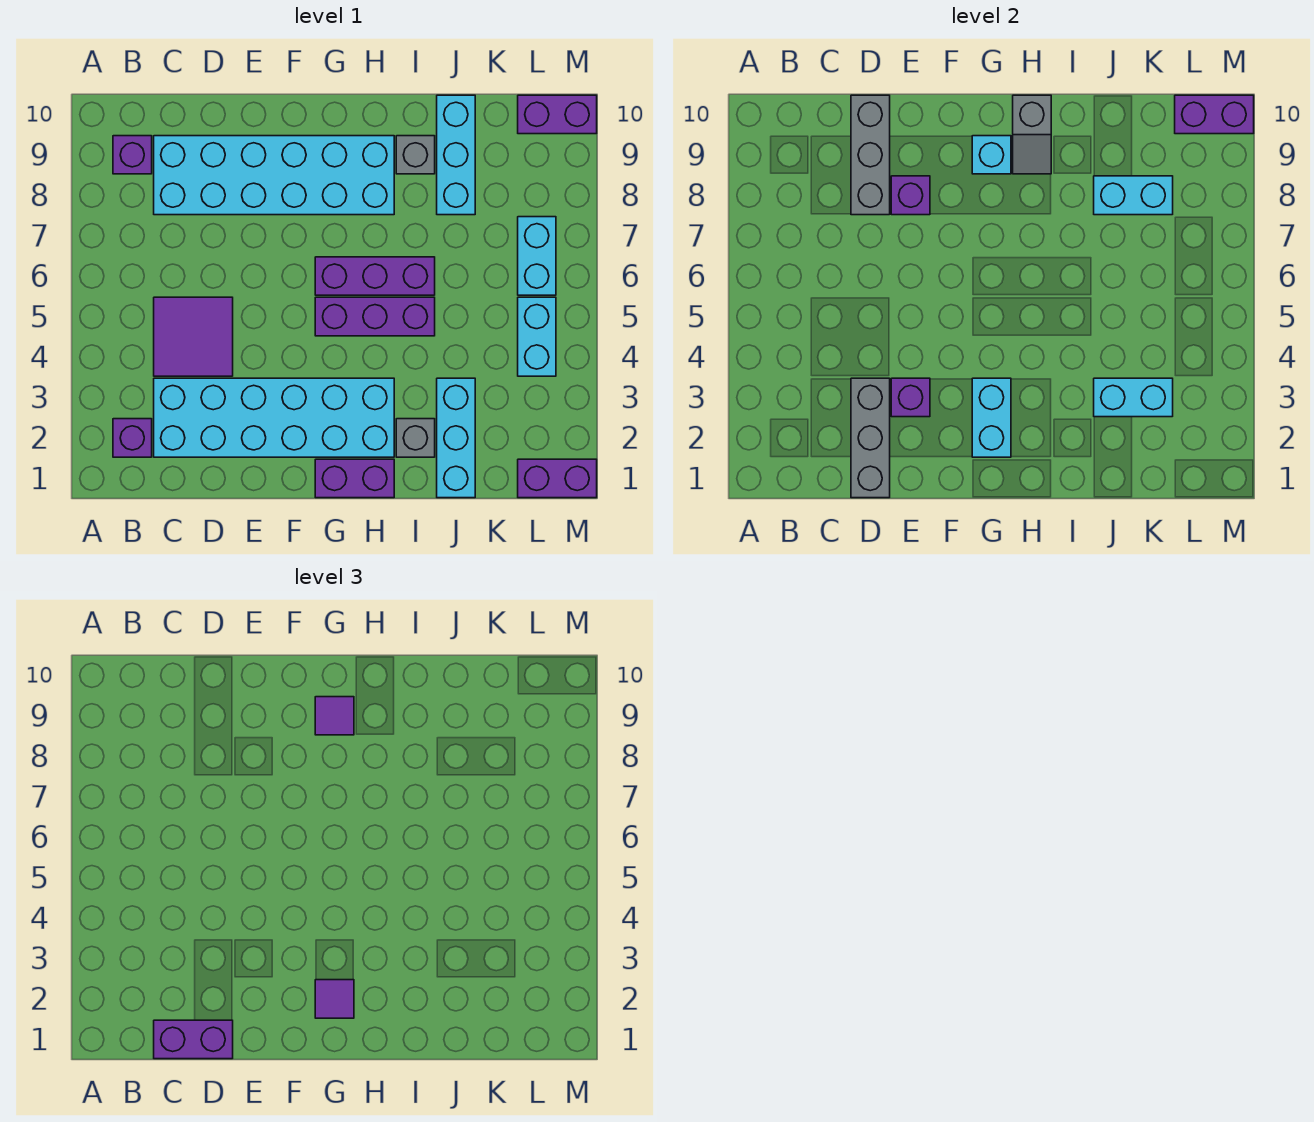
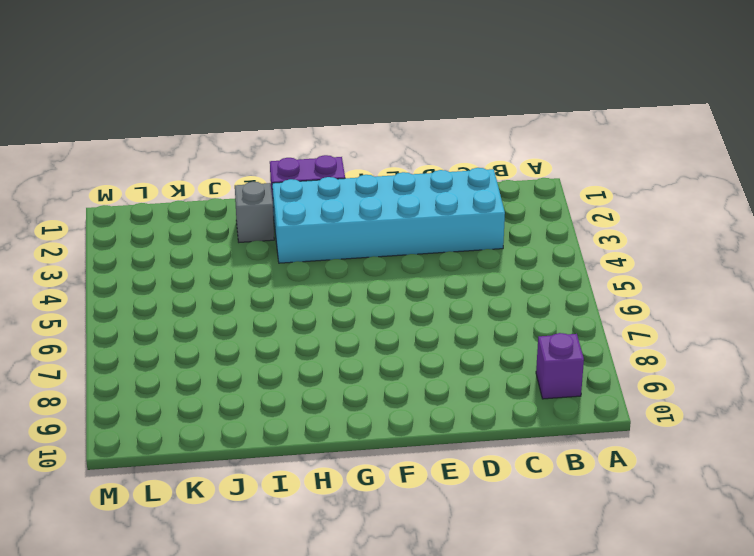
none -> purple brick B2 level 1
none -> purple tile C4:D5 level 1
none -> cyan brick C8:H9 level 1

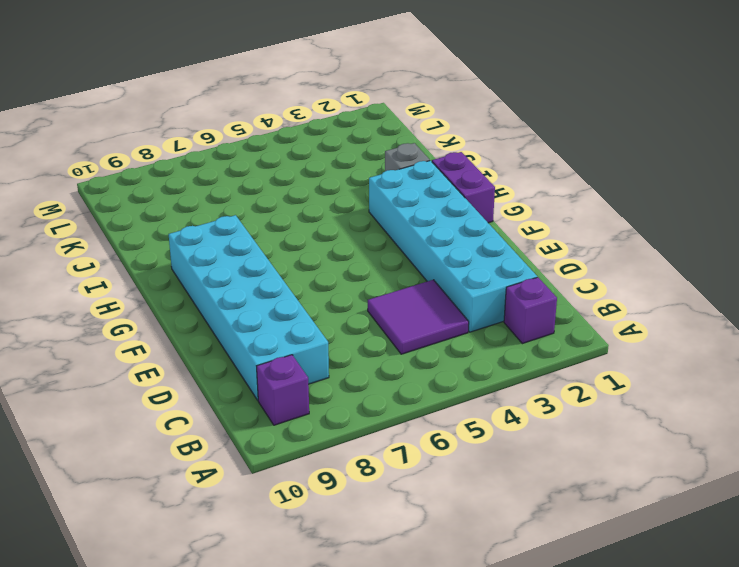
none -> purple brick G5:I5 level 1
none -> purple brick G6:I6 level 1
none -> grey brick I9 level 1

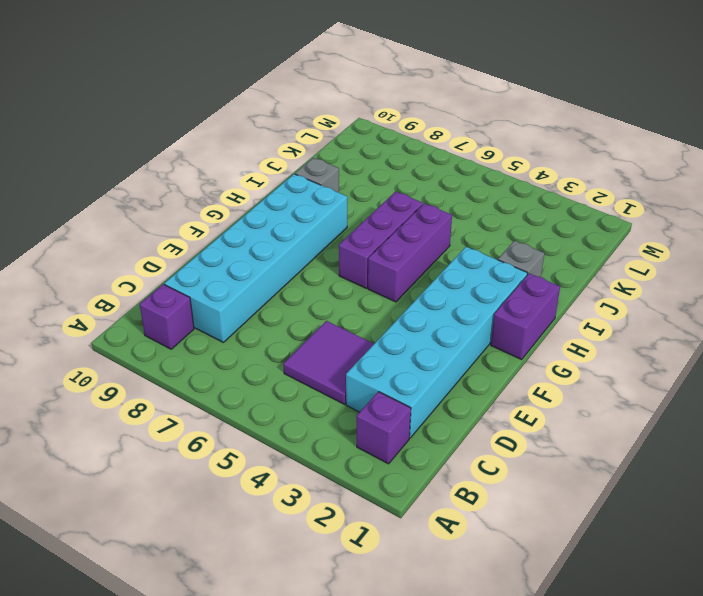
none -> cyan brick J1:J3 level 1
none -> cyan brick J8:J10 level 1
none -> purple brick L1:M1 level 1

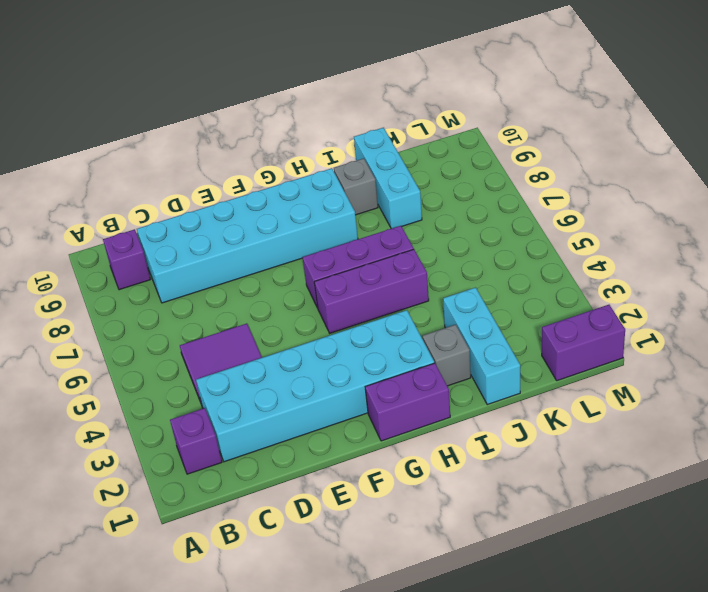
none -> cyan brick L4:L5 level 1
none -> cyan brick L6:L7 level 1
none -> purple brick L10:M10 level 1

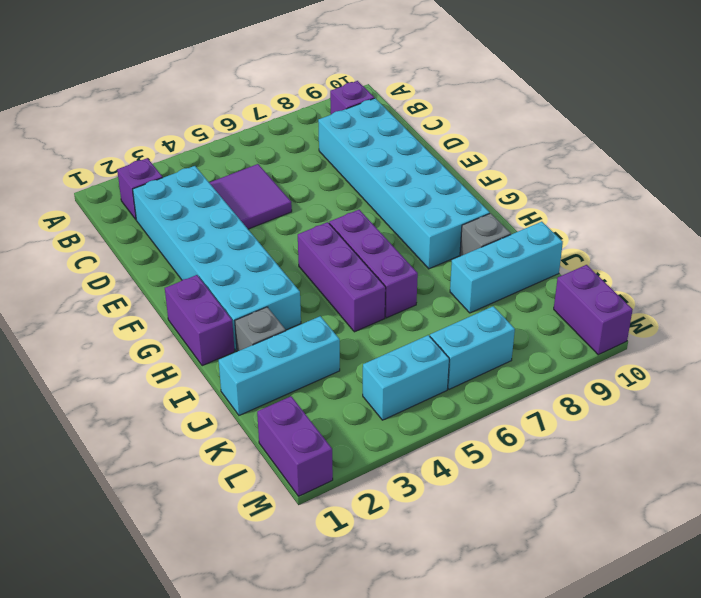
none -> grey brick D1:D3 level 2
none -> grey brick D8:D10 level 2
none -> purple brick E3 level 2

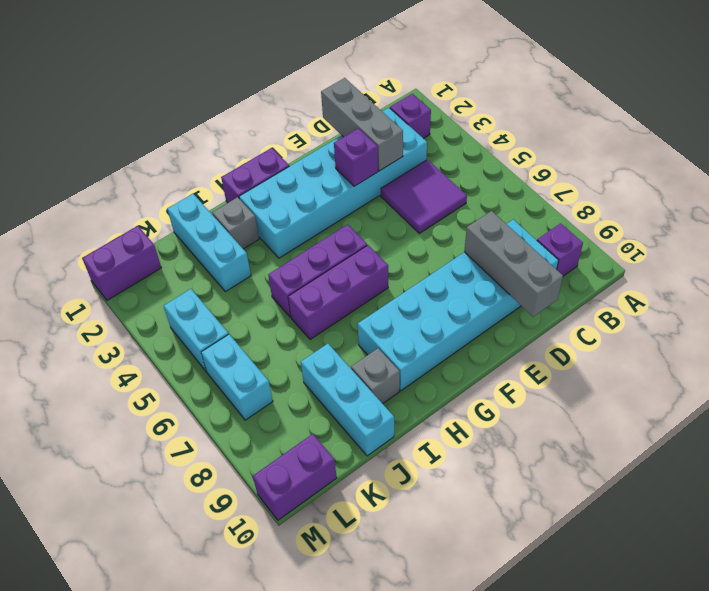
none -> purple brick E8 level 2
none -> cyan brick G2:G3 level 2
none -> cyan brick G9 level 2

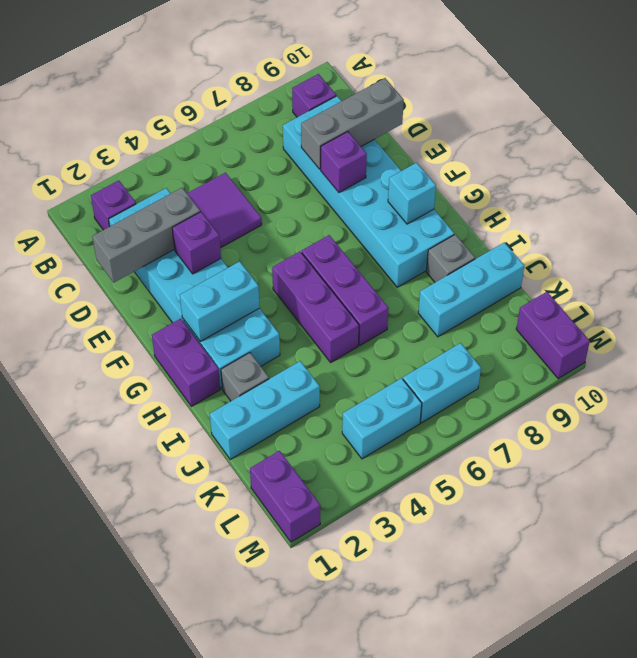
none -> grey slope H9:H10 level 2 top 10
none -> cyan brick J3:K3 level 2
none -> cyan brick J8:K8 level 2

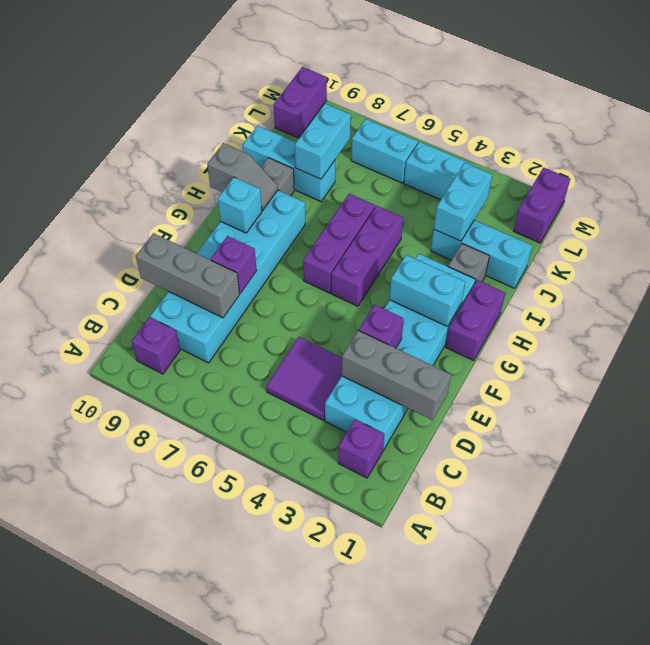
none -> purple brick L10:M10 level 2
none -> purple brick C1:D1 level 3
none -> purple tile G2 level 3

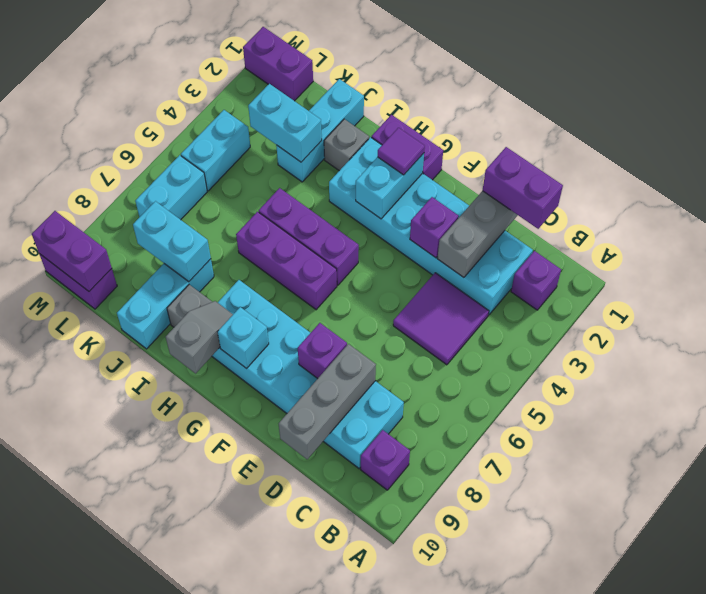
none -> purple tile G9 level 3

